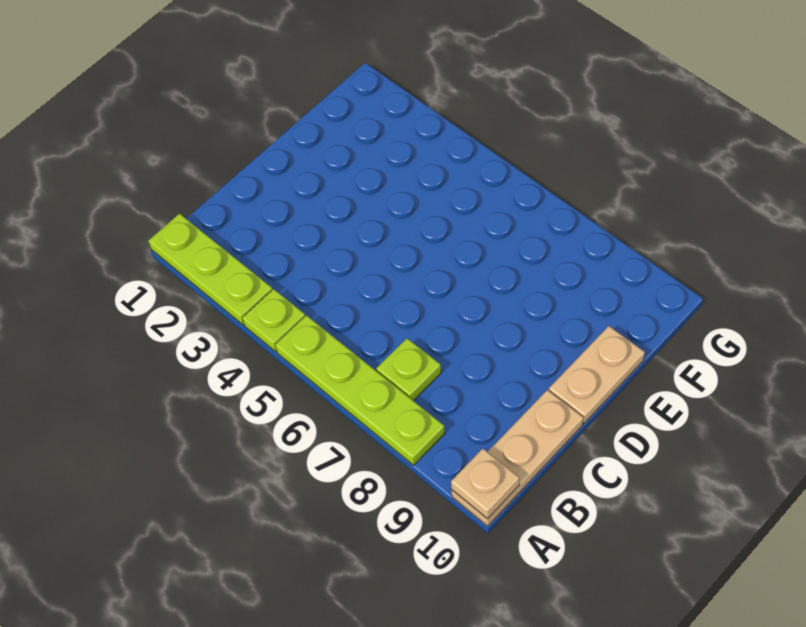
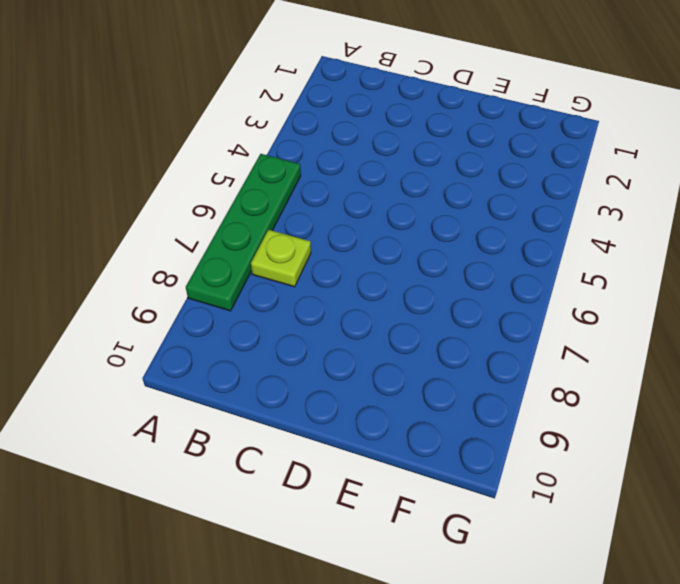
green plate A5:A8 level 1 -> lime plate A5:A8 level 1
none -> lime plate A1:A3 level 1
none -> lime plate A4 level 1

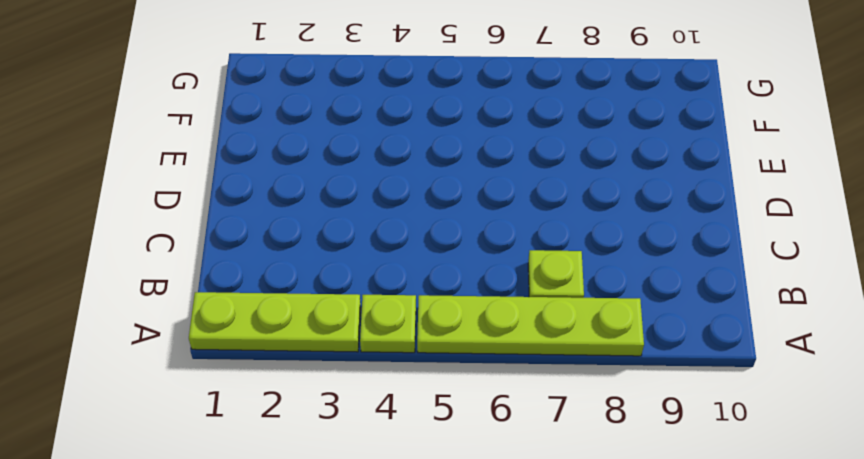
none -> tan plate A10:C10 level 1
none -> tan plate D10:E10 level 1

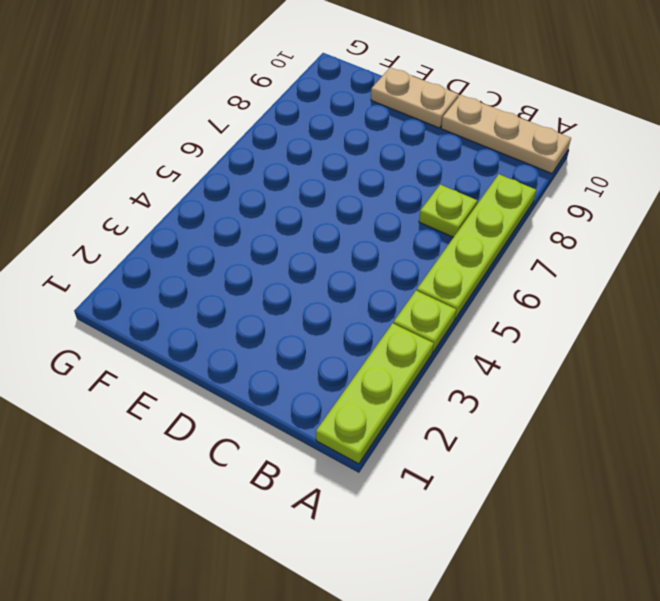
none -> tan plate A10 level 2

